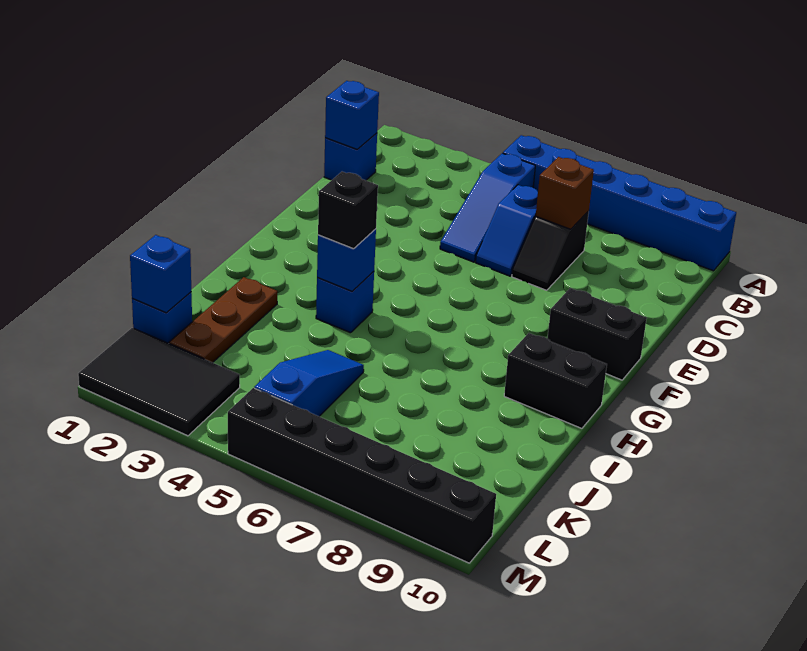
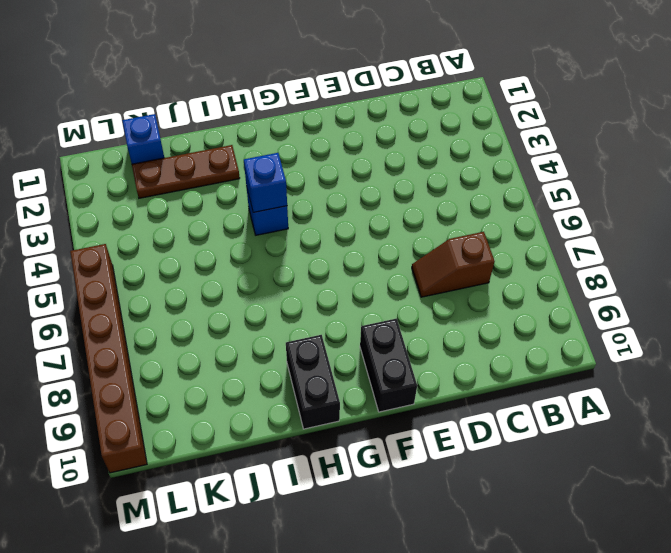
brown slope C7:D7 level 1 top C -> black slope C7:D7 level 1 top C
brown brick M5:M10 level 1 -> black brick M5:M10 level 1
none -> blue brick A5:A10 level 1
none -> blue slope B5:D5 level 1 top B
none -> blue brick C1 level 1

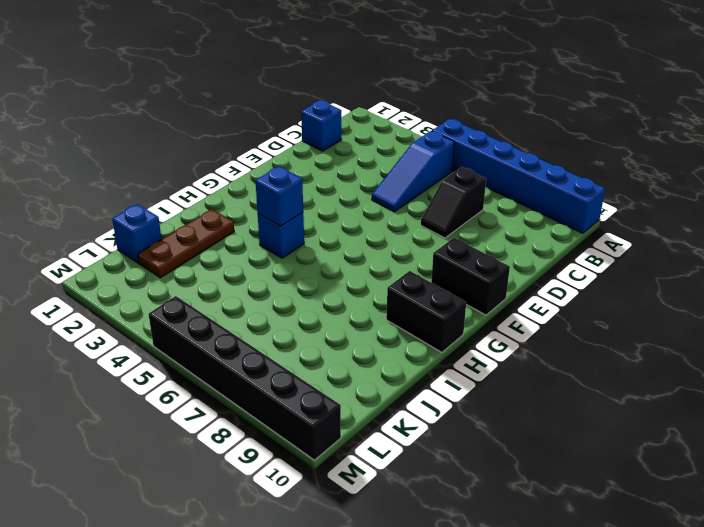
none -> blue slope C6:D6 level 1 top C
none -> blue slope J5:L5 level 1 top L
none -> black tile L1:M3 level 1

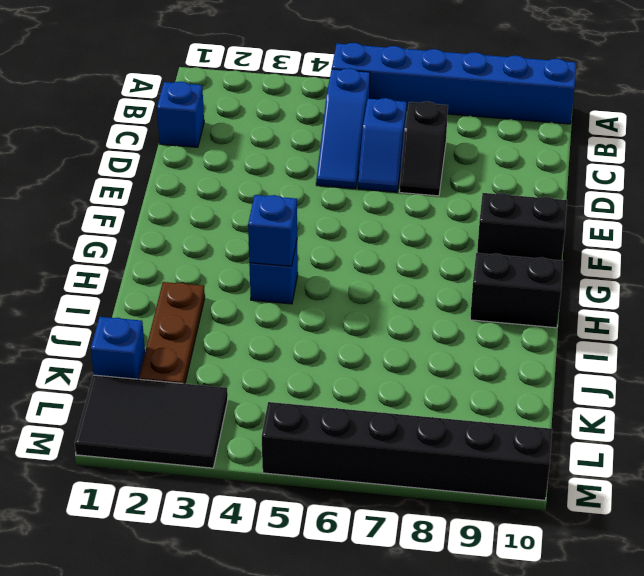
none -> blue slope J5:L5 level 1 top L
none -> blue brick C1 level 2
none -> brown brick C7 level 2

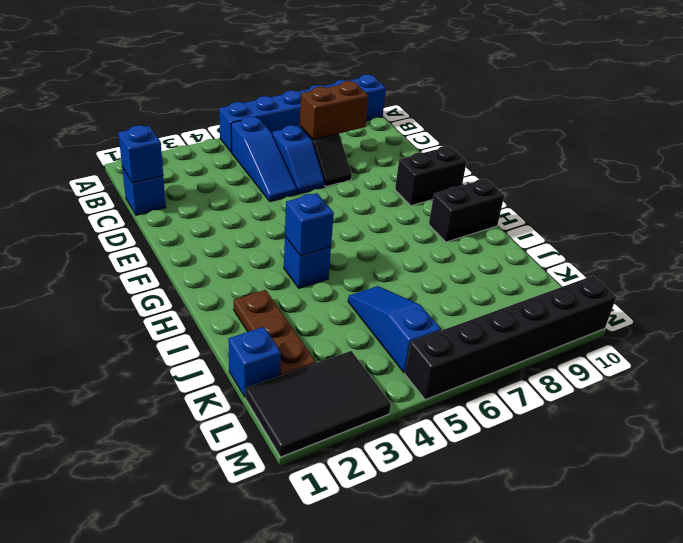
brown brick C7:C8 level 2 -> brown brick C7 level 2
none -> blue brick K1 level 2
none -> black brick H4 level 3

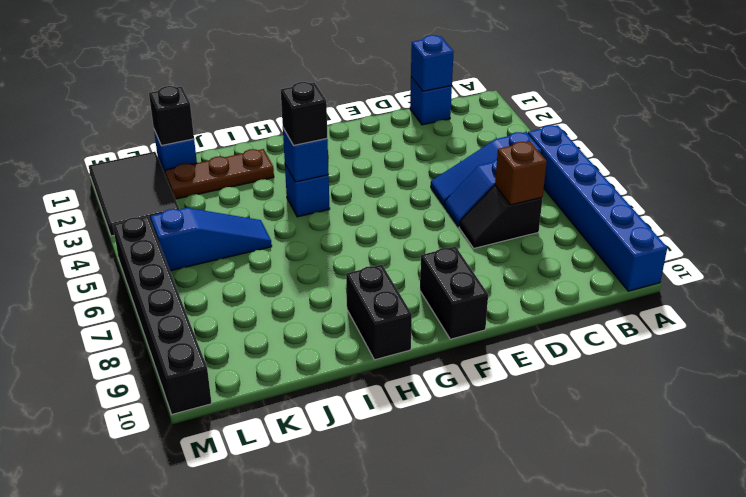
black brick K1 level 2 -> blue brick K1 level 2

